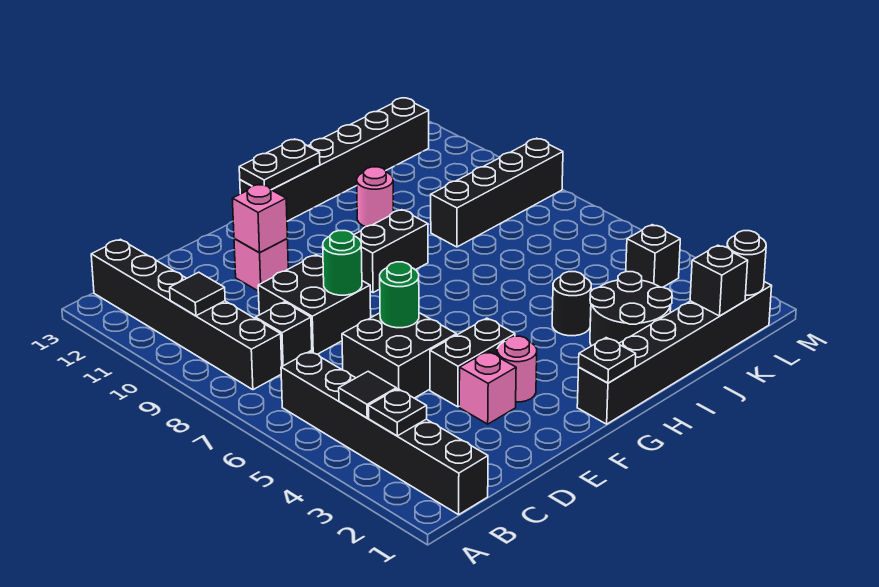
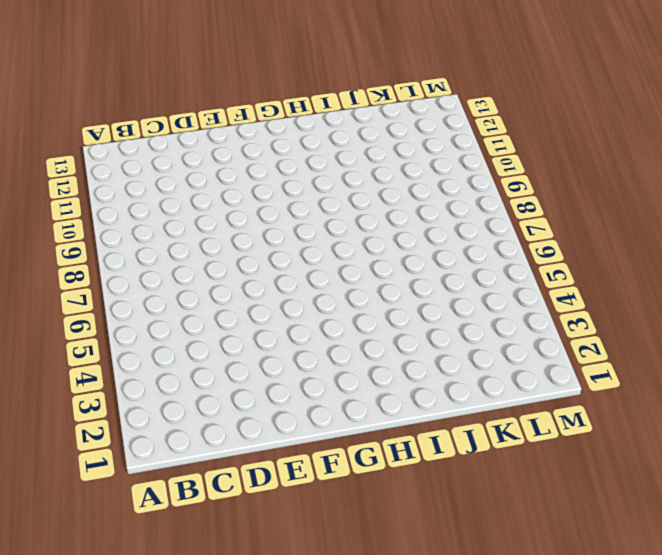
none -> black brick B1:B6 level 1
none -> black brick B8:B13 level 1
none -> black brick C8 level 1

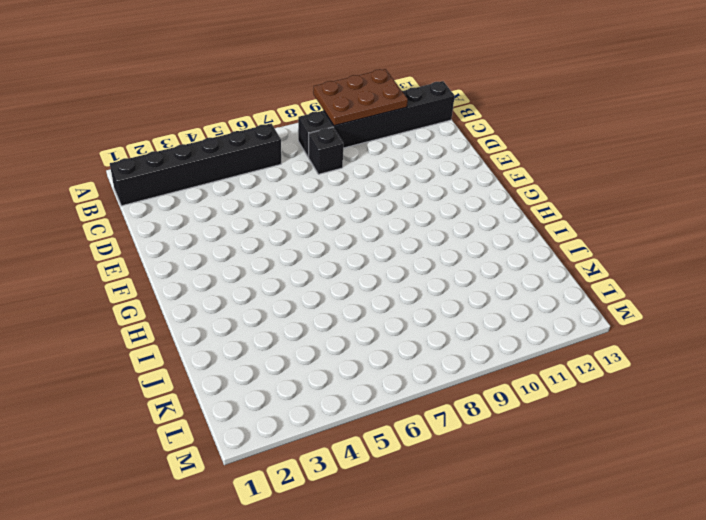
brown plate A9:B11 level 2 -> black tile B10 level 2
none -> black brick D5:E6 level 1
none -> black brick D8:E9 level 1
none -> pink brick E3 level 1

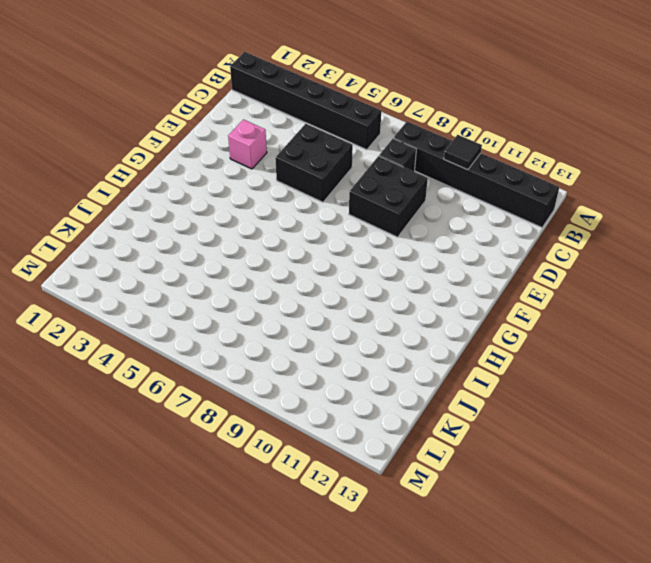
none -> black brick E4:F4 level 1
none -> pink brick E11 level 1
none -> pink round brick F3 level 1

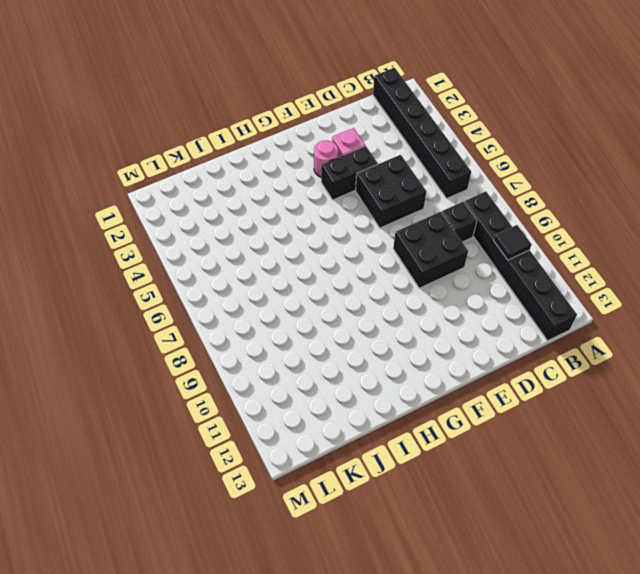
none -> pink brick E11 level 1
none -> black brick G1:L1 level 1
none -> black brick G9:H9 level 1

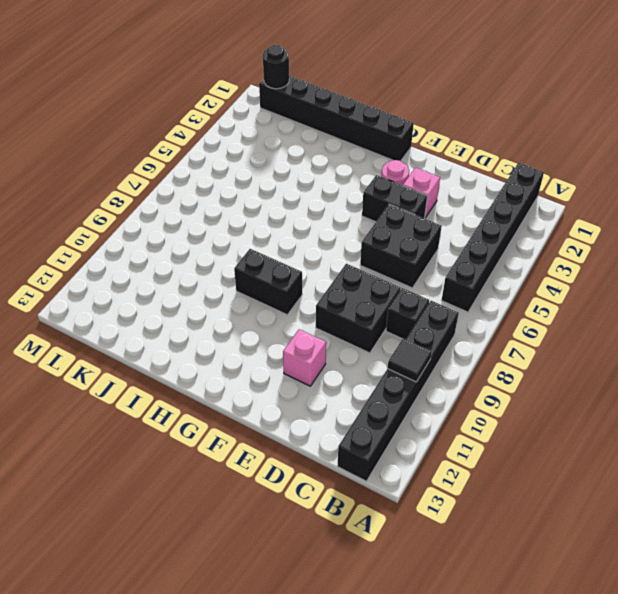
none -> black brick G13:L13 level 1
none -> black round brick I2:J3 level 1
none -> black round brick I4 level 1

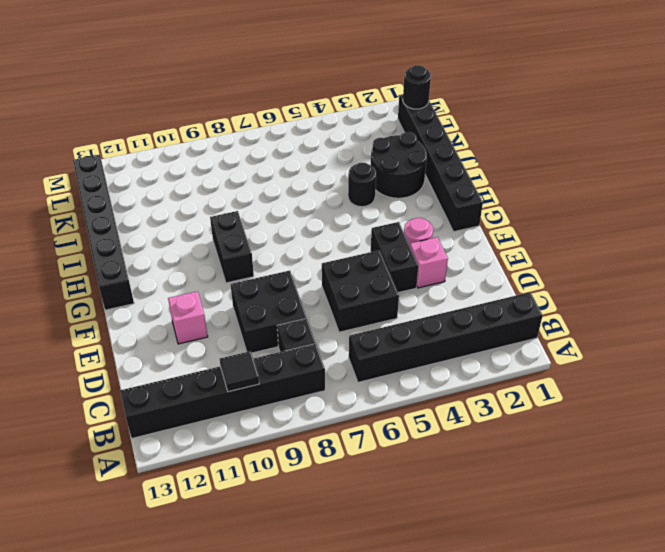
none -> pink round brick I11 level 1
none -> black brick J9:M9 level 1
none -> black brick L4 level 1

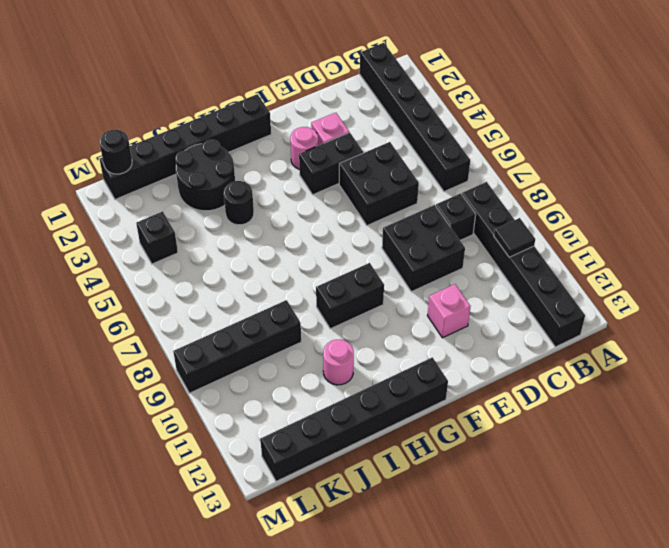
none -> black plate B3 level 2
none -> black tile B4 level 2
none -> green round brick E6 level 2

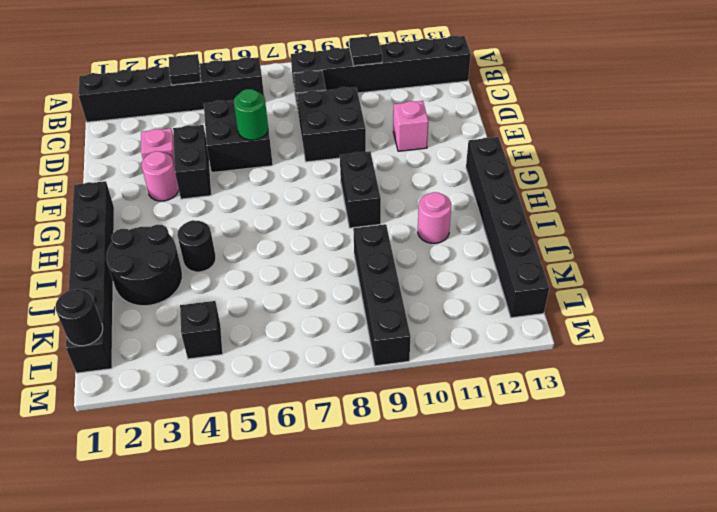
none -> black plate B3 level 2
none -> green round brick E8 level 2
none -> pink brick E11 level 2

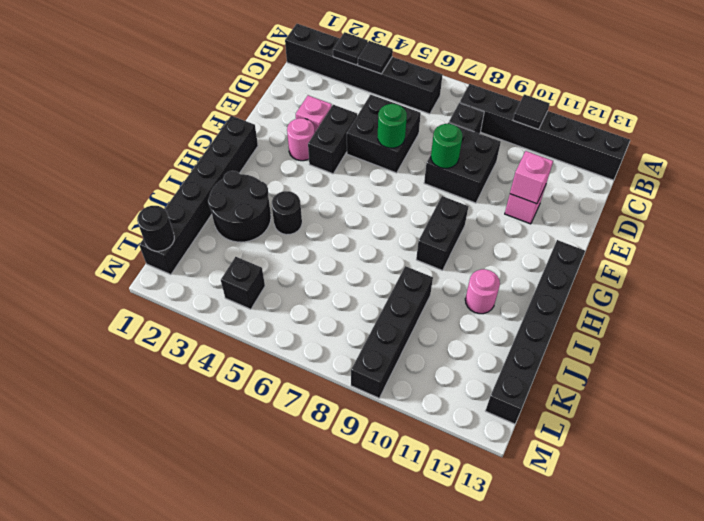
none -> black plate G1 level 2
none -> black plate G13:H13 level 2
none -> black brick K1 level 2

